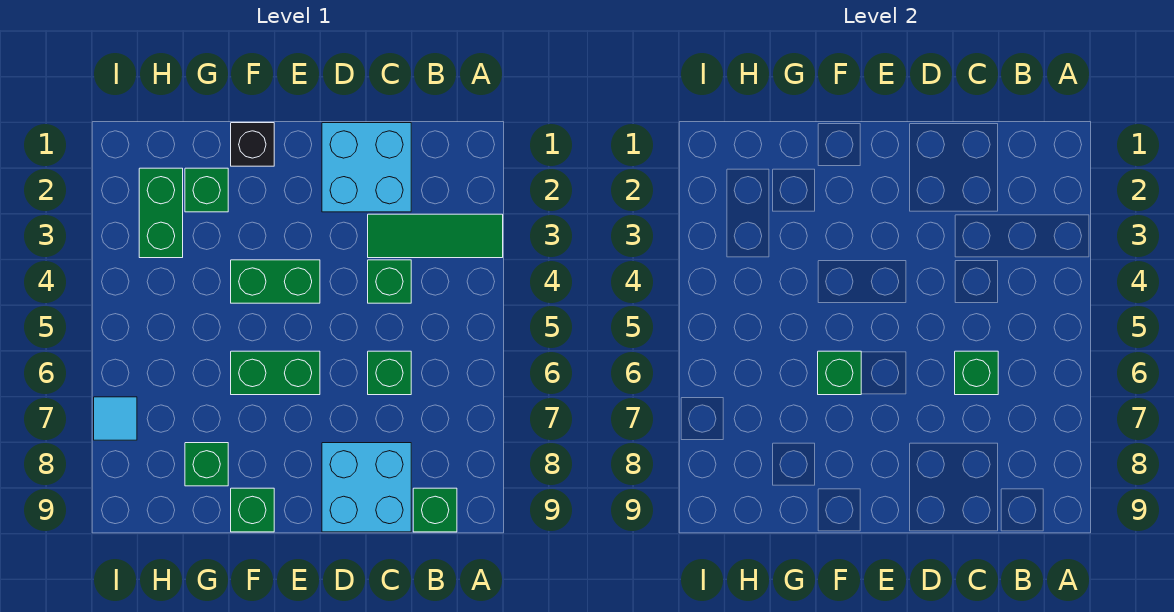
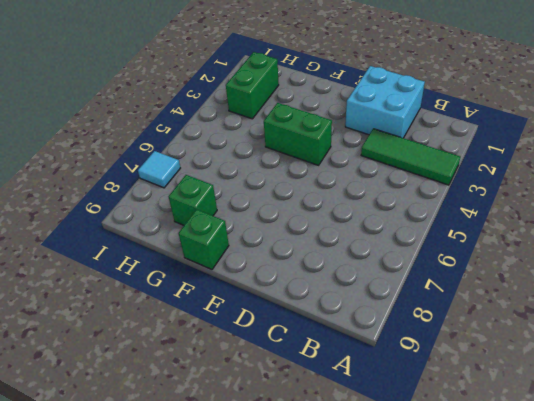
none -> green brick B9 level 1
none -> green brick C4 level 1
none -> green brick C6 level 1

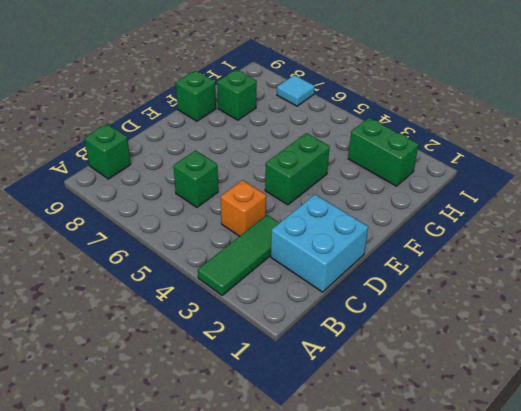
orange brick C4 level 1 -> green brick C4 level 1
none -> cyan brick C8:D9 level 1
none -> green brick E6:F6 level 1
none -> black brick F1 level 1

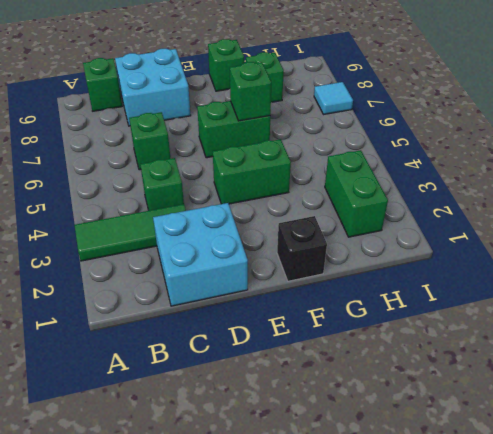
none -> green brick G2 level 1
none -> green brick C6 level 2

